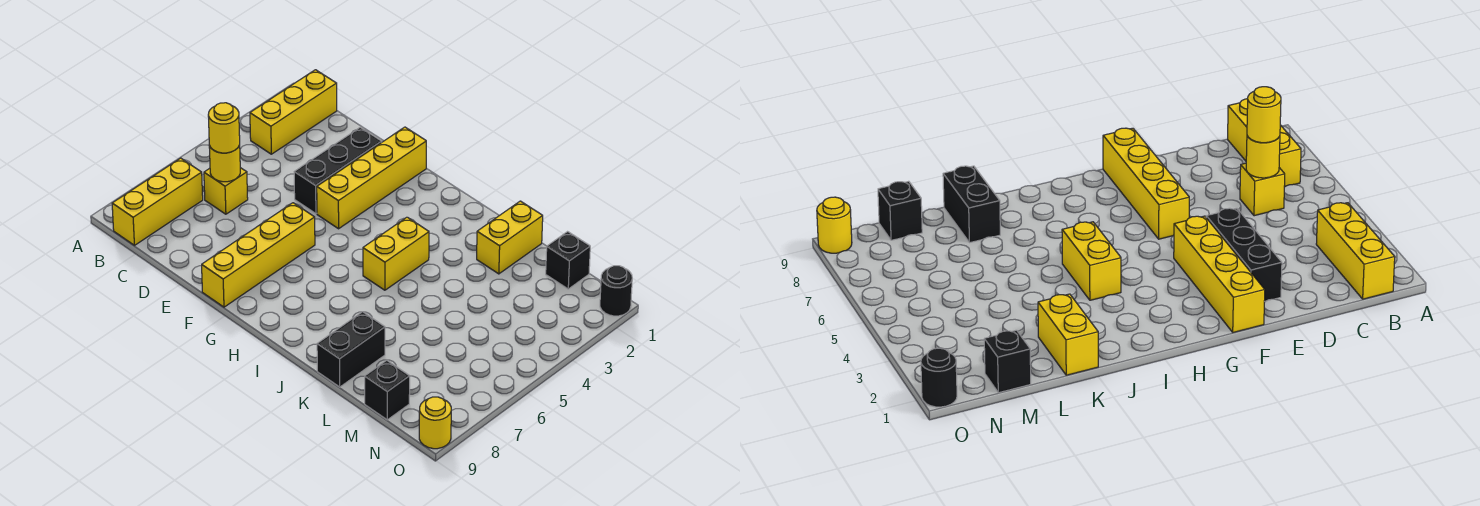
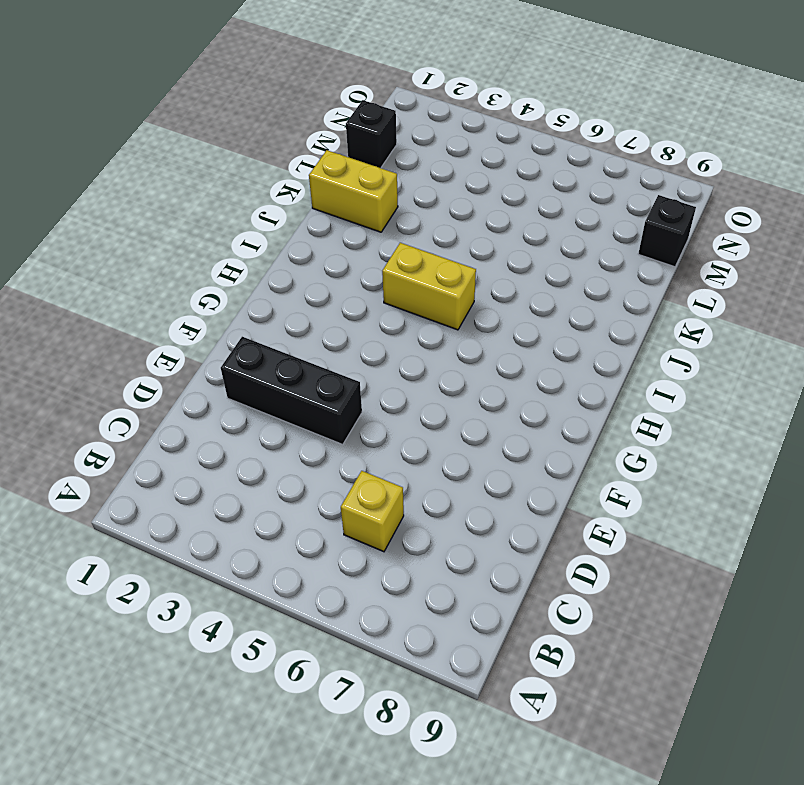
none -> yellow brick B1:B3 level 1
none -> yellow brick B7:B9 level 1
none -> yellow brick F1:F4 level 1

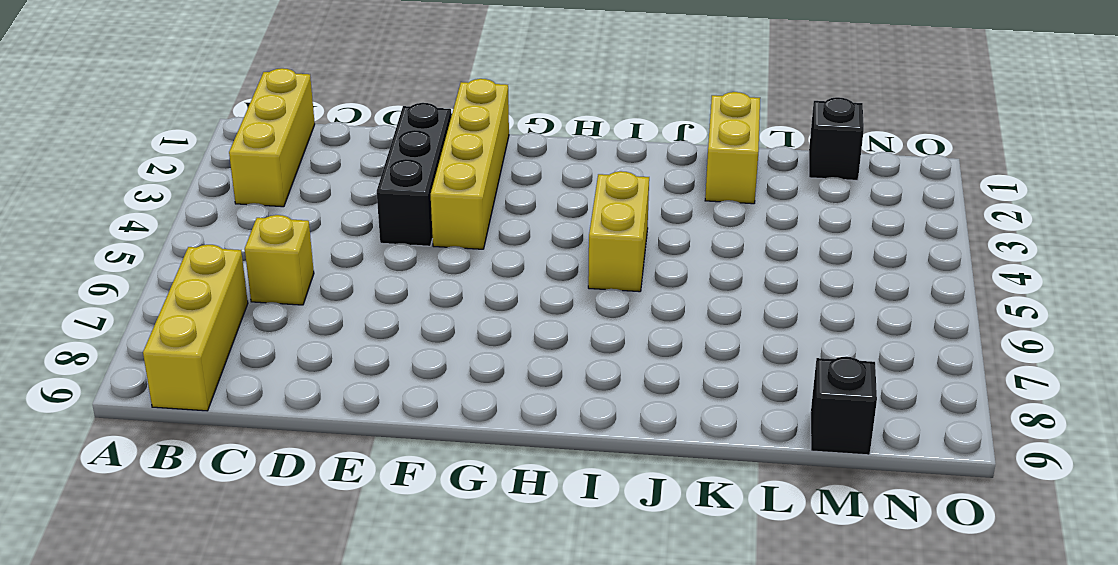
none -> yellow brick F6:F9 level 1
none -> black brick K8:K9 level 1
none -> black round brick O1 level 1

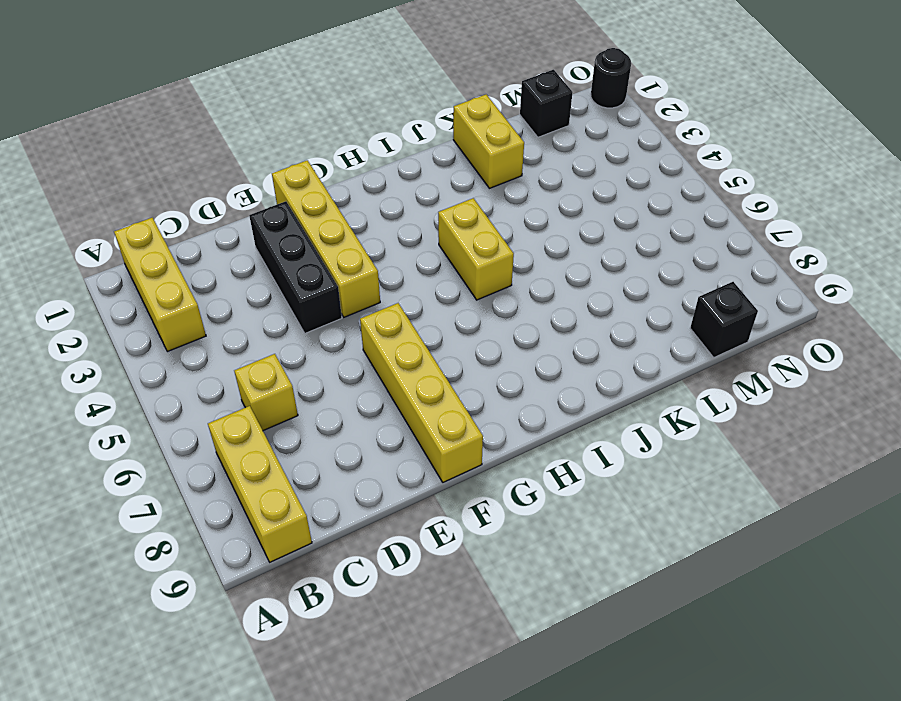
none -> black brick K8:K9 level 1
none -> yellow round brick O9 level 1
none -> yellow round brick C6 level 2

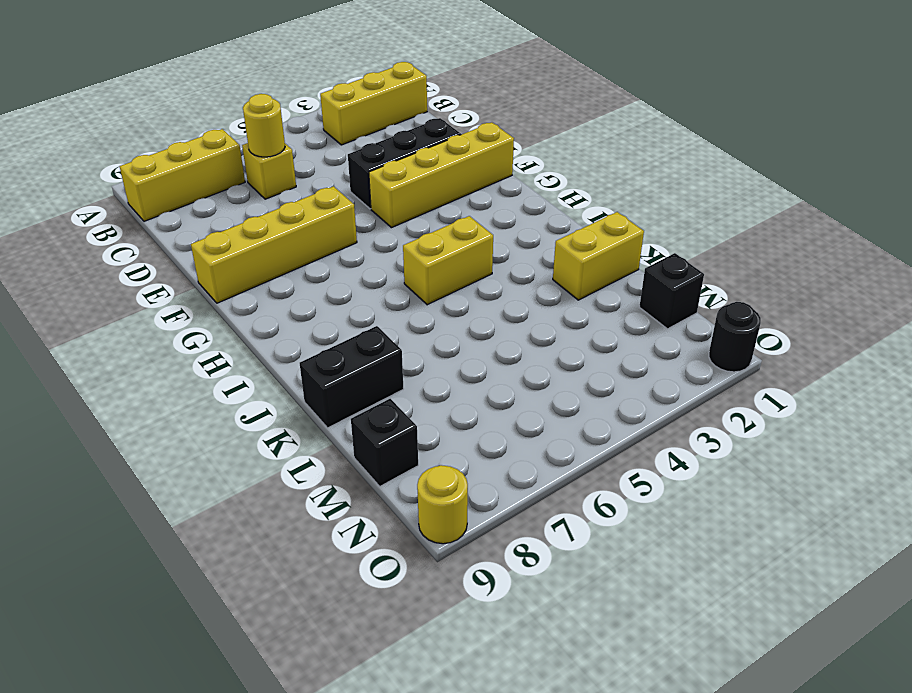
none -> yellow round brick C6 level 3

